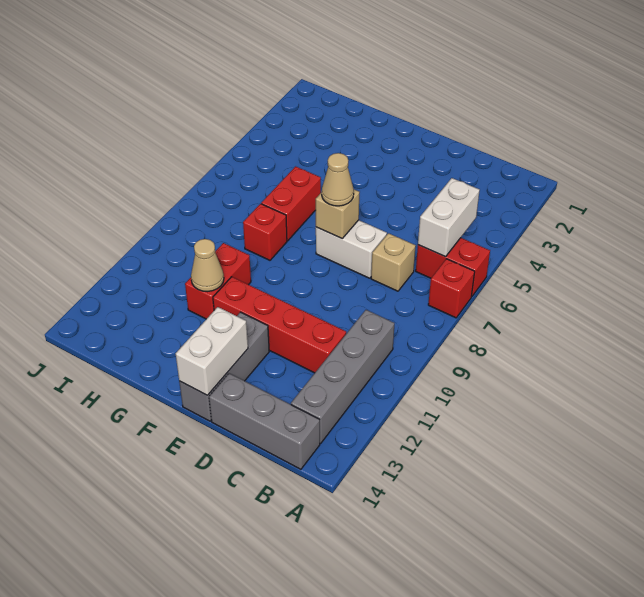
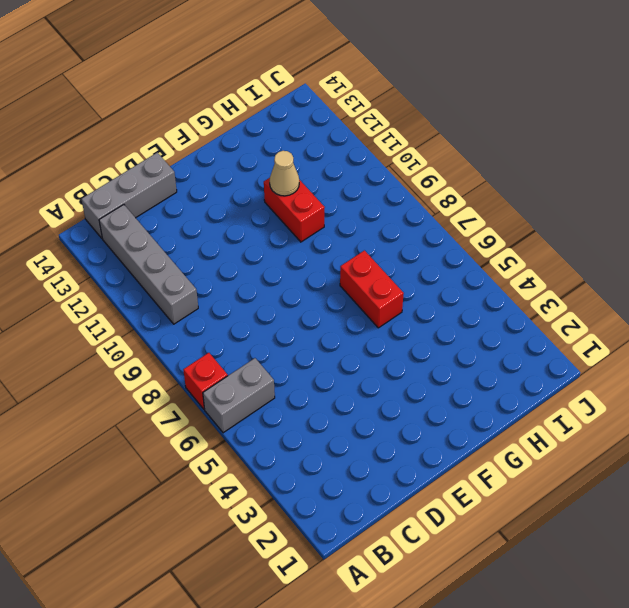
grey brick A6:B6 level 1 -> red brick A6:B6 level 1
none -> tan brick C7 level 1
none -> red brick C11:F11 level 1
none -> white brick D7:E7 level 1

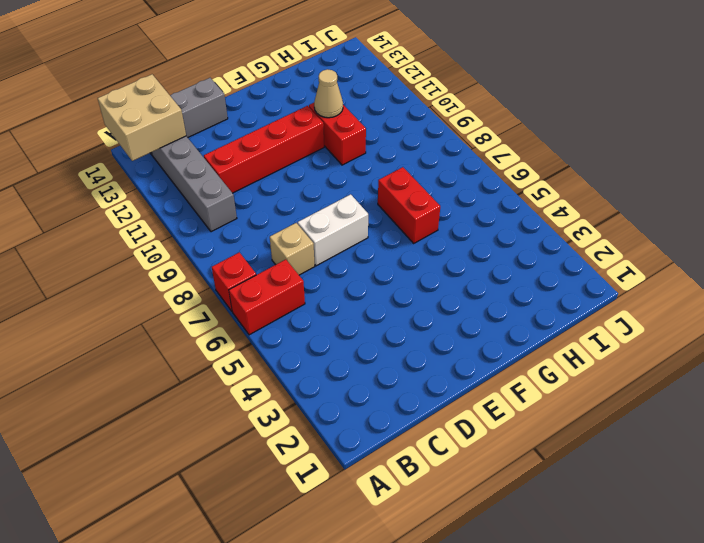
tan brick A13:B14 level 2 -> none
none -> grey brick E12:E14 level 1
none -> red brick G8 level 1
none -> white brick B5:B6 level 2

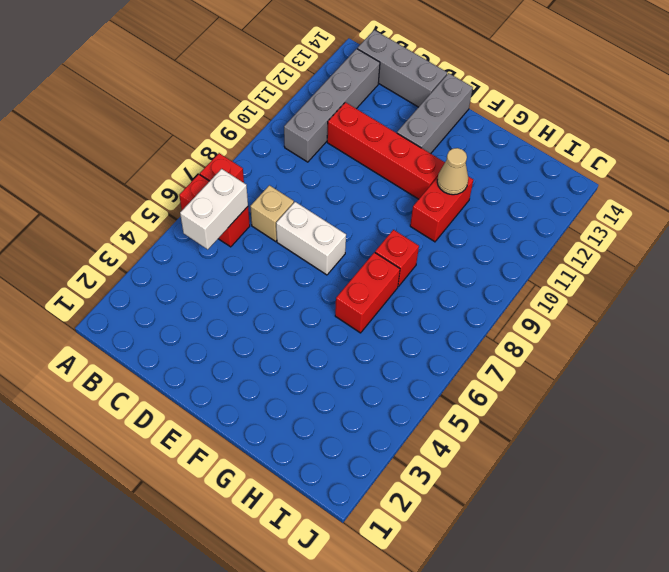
none -> tan brick E7 level 2
none -> white brick E13:E14 level 2
none -> tan cone E7 level 3

